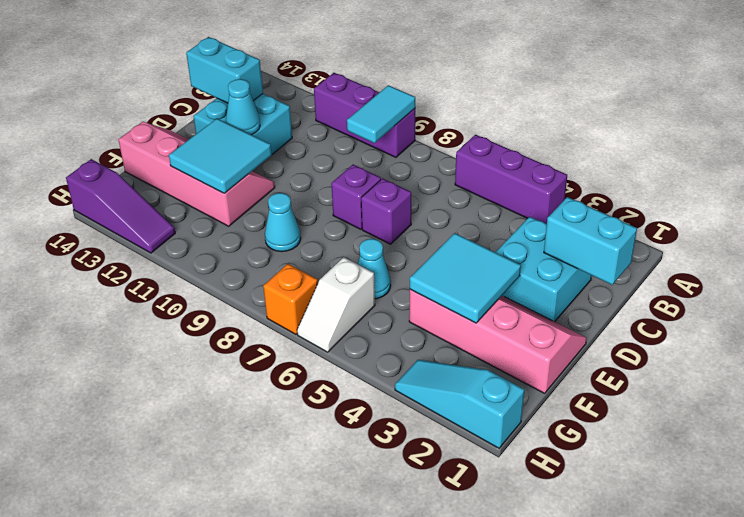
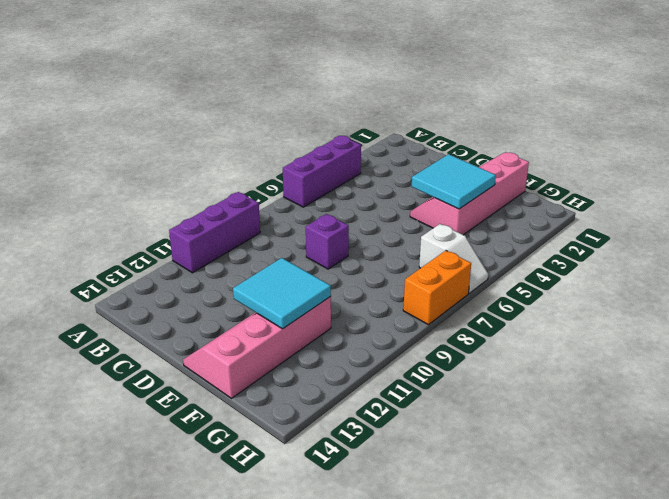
orange brick H7:H8 level 1 -> orange brick H7 level 1
none -> cyan brick C2:D3 level 1
none -> cyan brick C12:D13 level 1
none -> purple brick D7 level 1

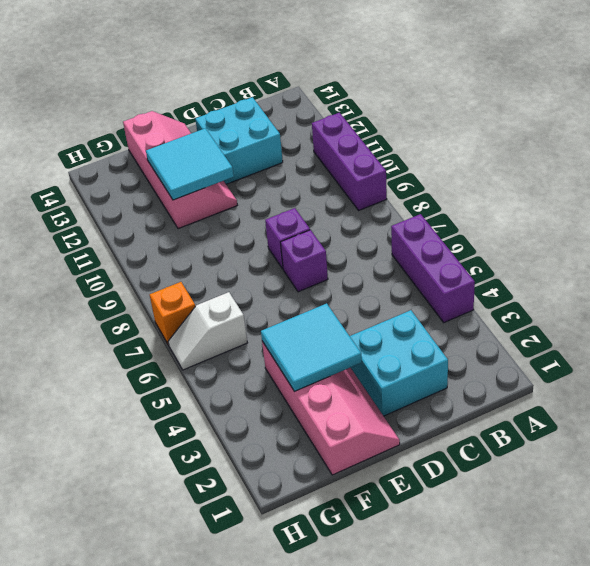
none -> cyan cone F6 level 1
none -> cyan cone F9 level 1
none -> cyan slope H1:H3 level 1 top 1

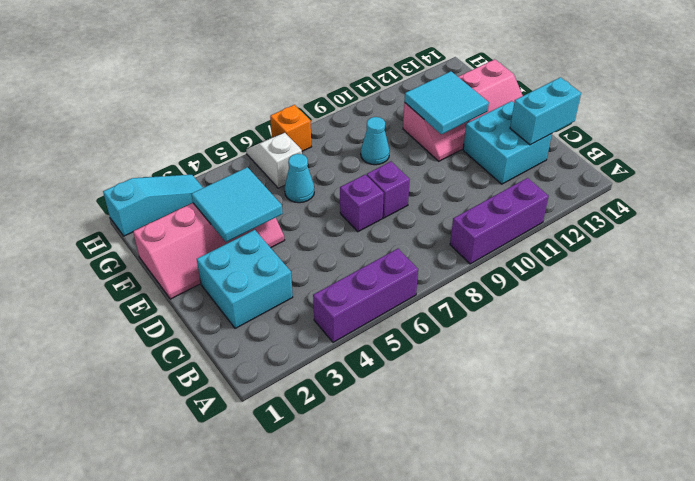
none -> purple slope H12:H14 level 1 top 14
none -> cyan tile A9:B9 level 2
none -> cyan brick C1:C2 level 2

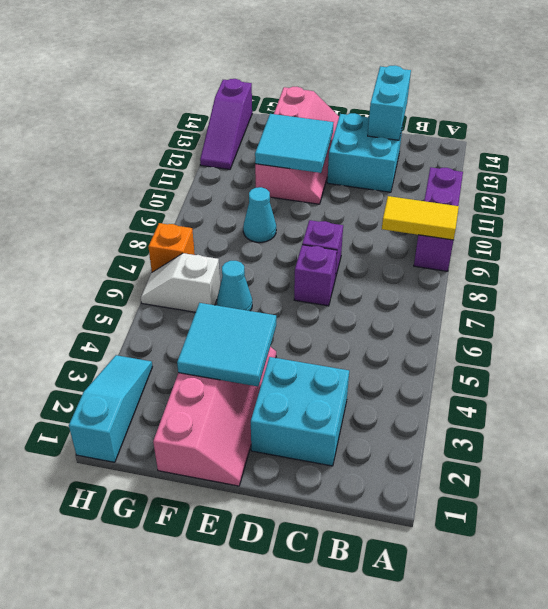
yellow tile A9:B9 level 2 -> cyan tile A9:B9 level 2
none -> purple brick A4:A6 level 1
none -> cyan brick C1:C2 level 2
none -> cyan cone D12 level 2

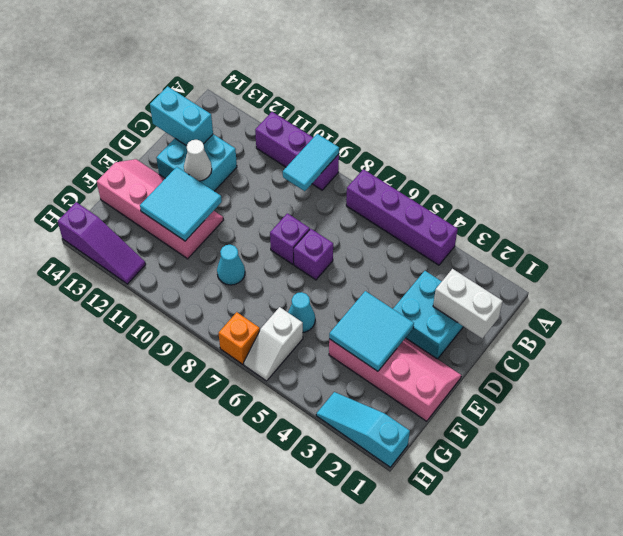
purple brick A4:A7 level 1 -> purple brick A4:A6 level 1
white brick C1:C2 level 2 -> cyan brick C1:C2 level 2
white cone D12 level 2 -> cyan cone D12 level 2

